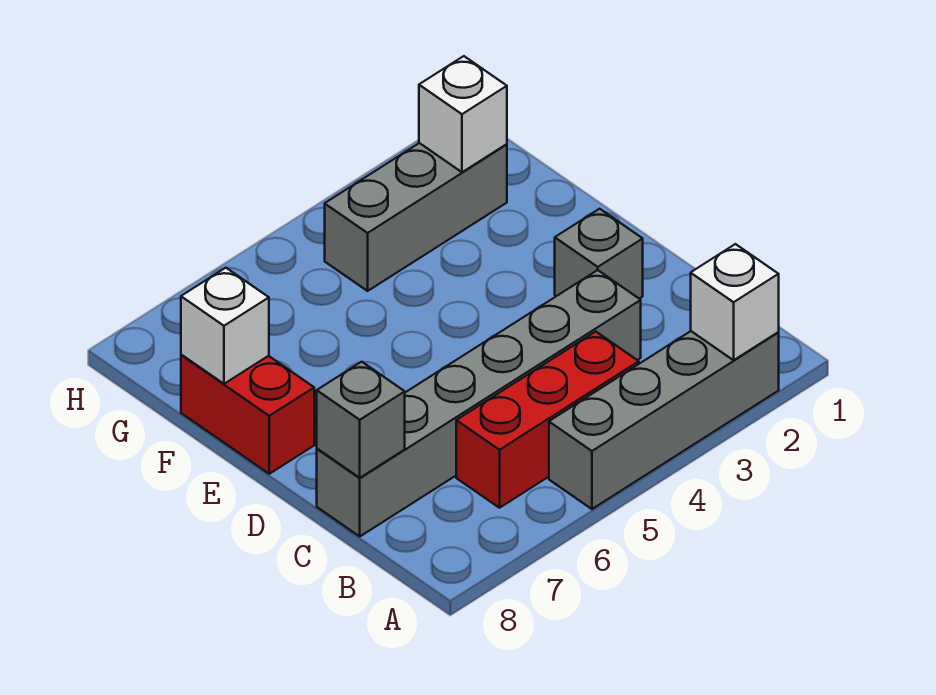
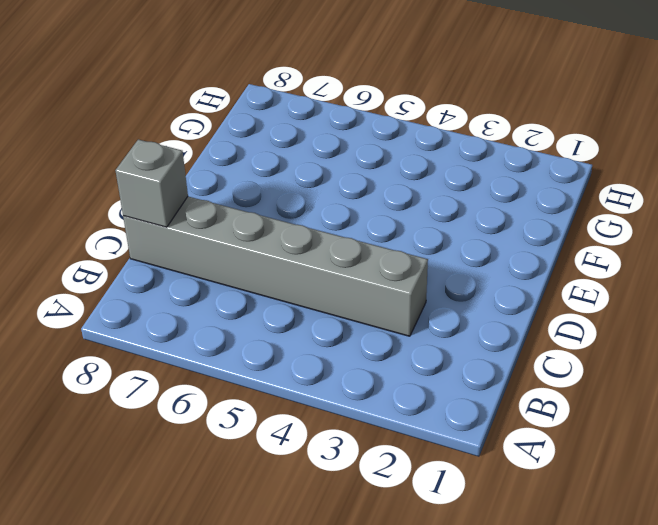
none -> grey brick A2:A5 level 1
none -> red brick B4:B6 level 1

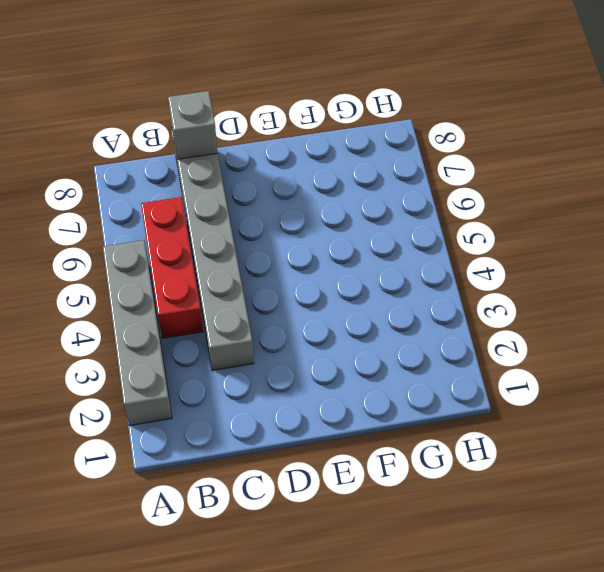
none -> grey brick D2 level 1
none -> red brick E8:F8 level 1

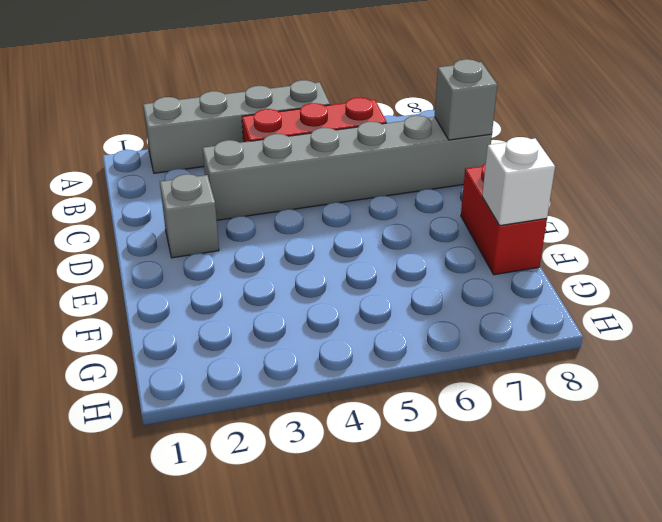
none -> grey brick G2:G4 level 1
none -> white brick A2 level 2

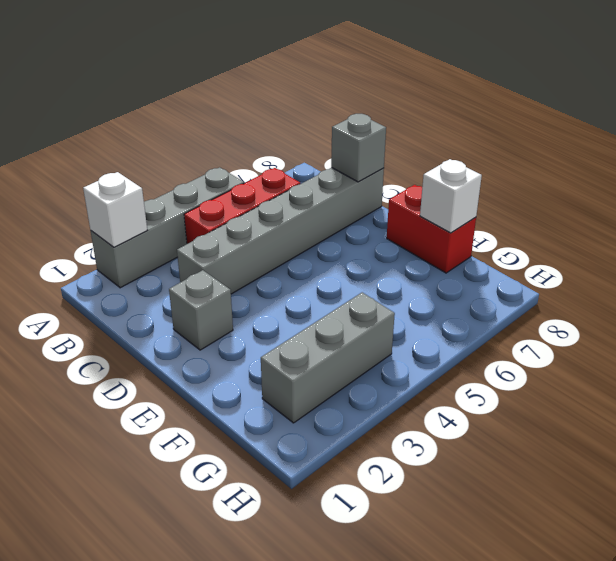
none -> white brick G2 level 2

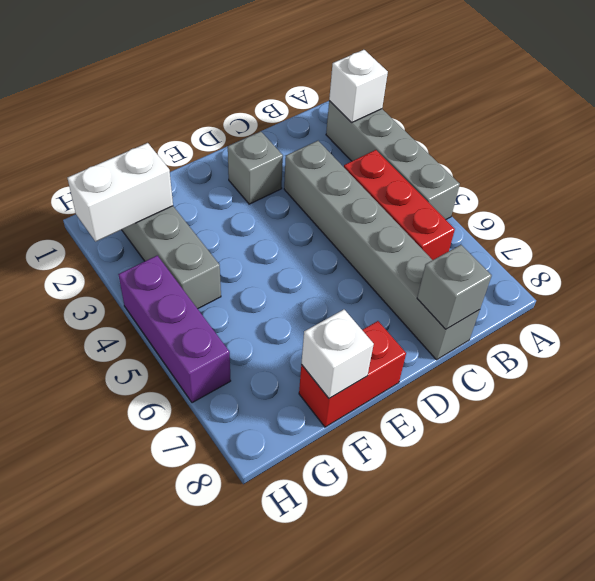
white brick G2:H2 level 2 -> white brick G2 level 2
purple brick H4:H6 level 1 -> none

